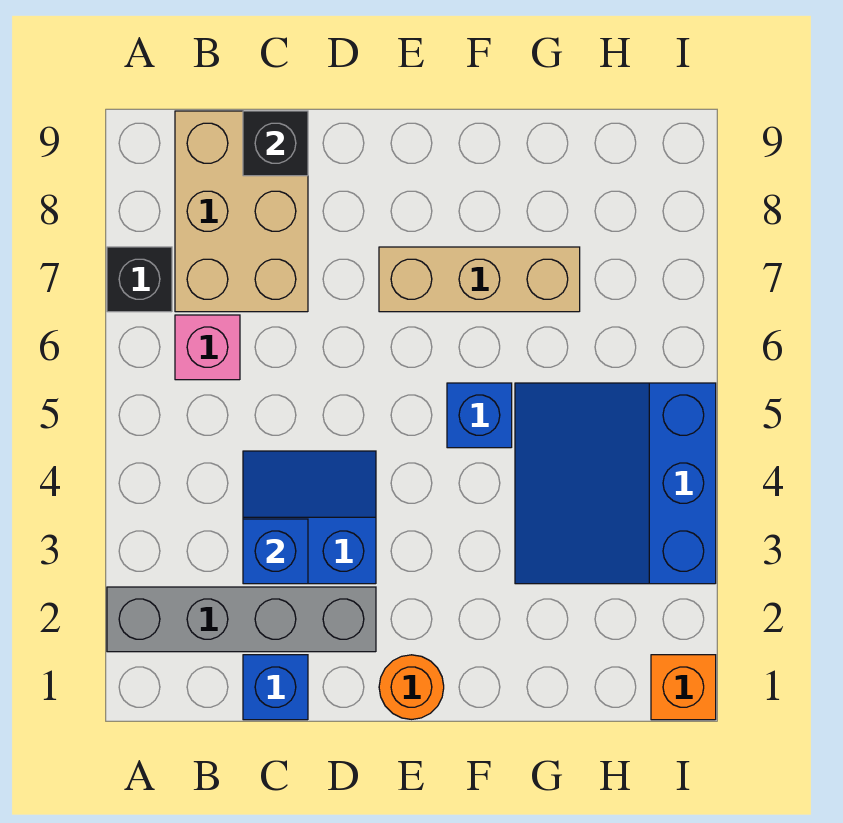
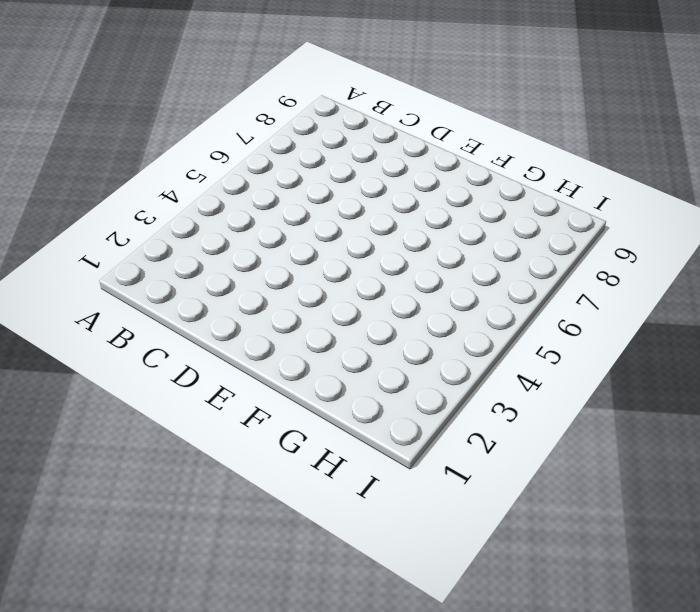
none -> grey brick A2:D2 level 1
none -> black brick A7 level 1
none -> pink brick B6 level 1

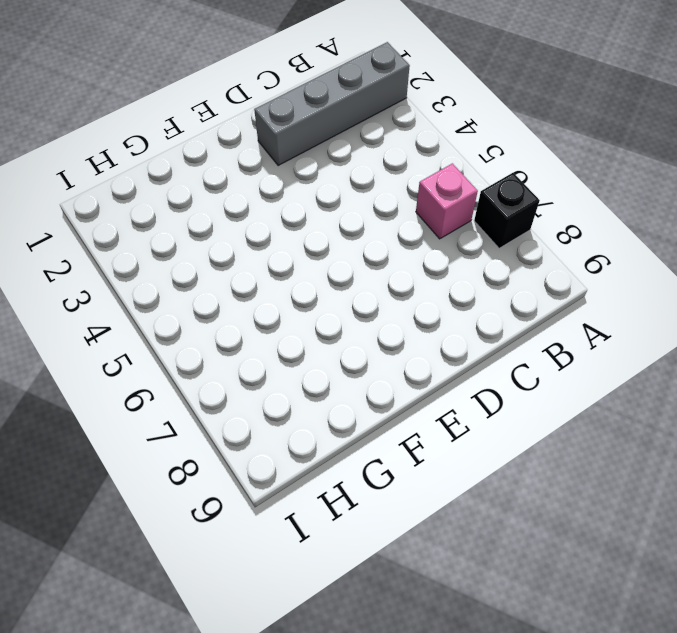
none -> tan brick B7:C9 level 1
none -> blue brick C1 level 1
none -> blue slope C3:D4 level 1 top 3

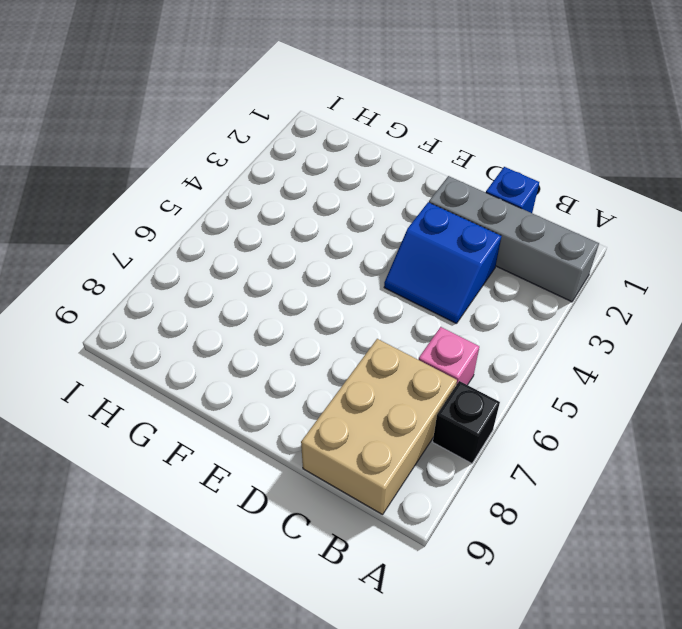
none -> orange round brick E1 level 1
none -> tan brick E7:G7 level 1
none -> blue brick F5 level 1

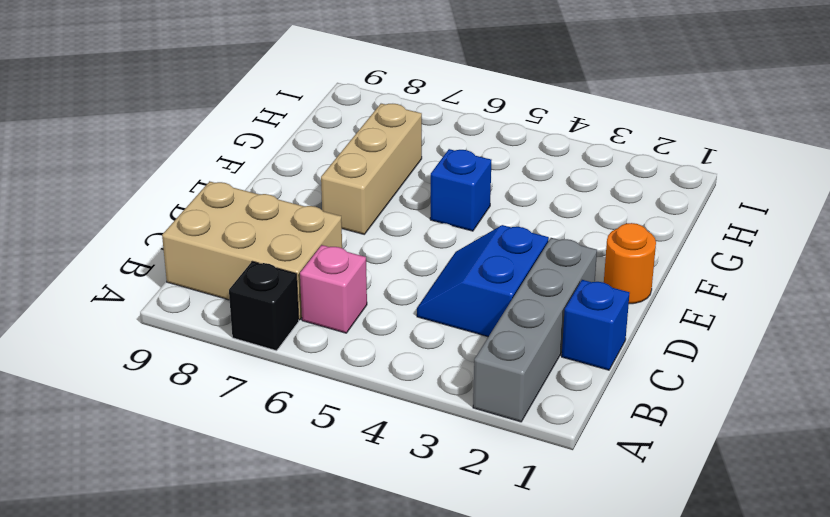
none -> blue slope G3:I5 level 1 top I
none -> orange brick I1 level 1
none -> blue brick C3 level 2

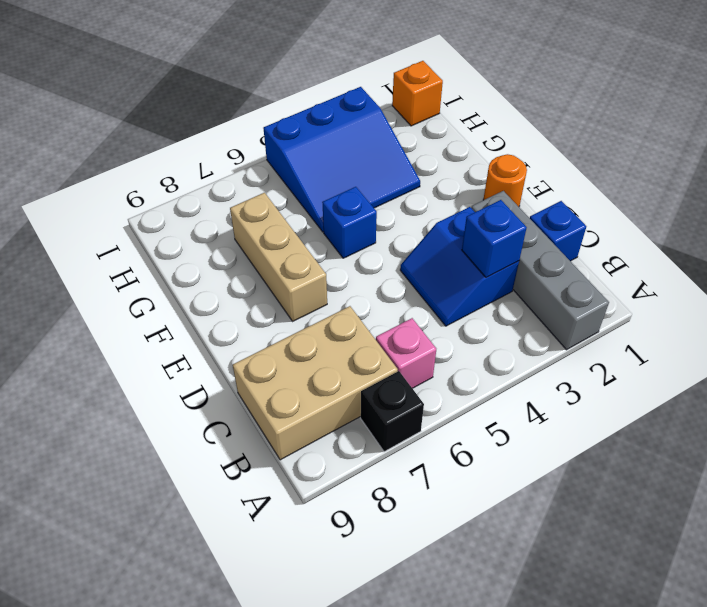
none -> black brick C9 level 2

